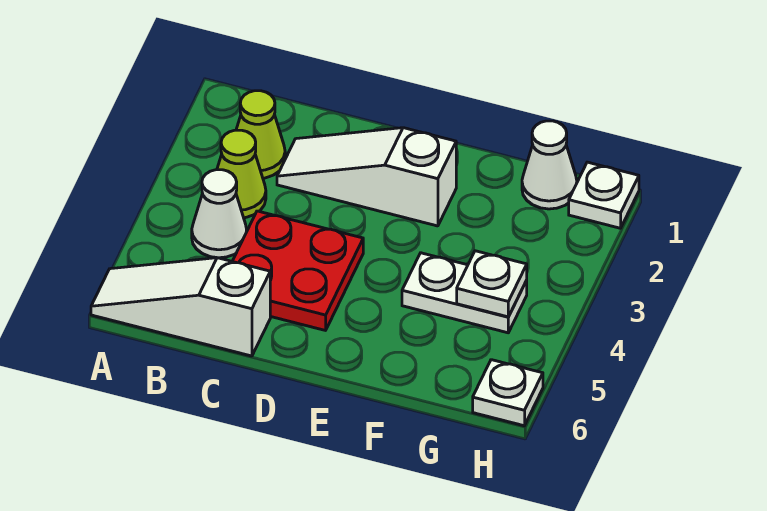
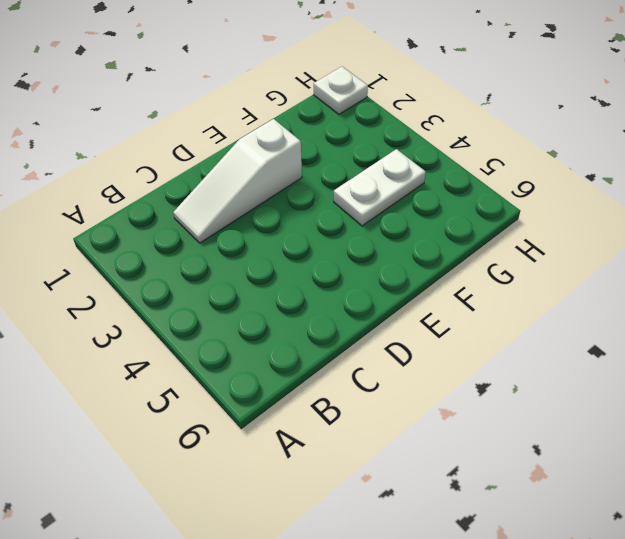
none -> white slope A6:C6 level 1 top C
none -> lime cone B2 level 1

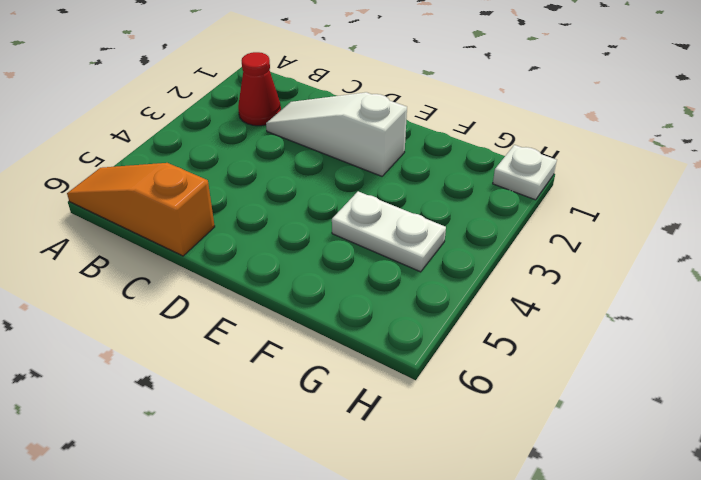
orange slope A6:C6 level 1 top C -> white slope A6:C6 level 1 top C
red cone B2 level 1 -> lime cone B2 level 1
none -> lime cone B3 level 1
none -> white cone B4 level 1

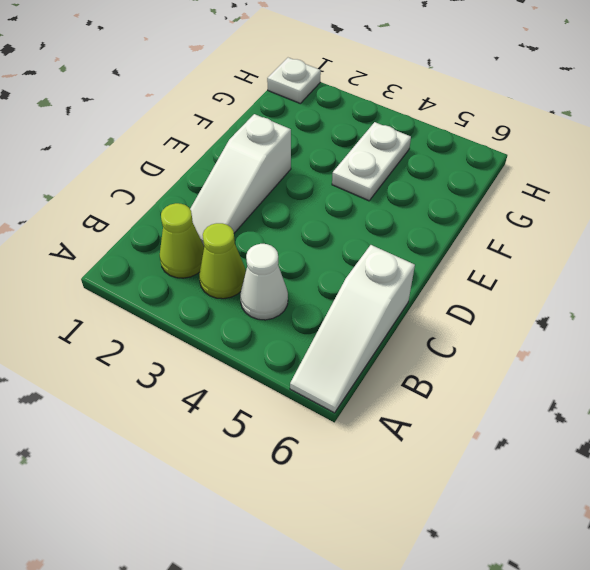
none -> red plate C4:D5 level 1
none -> white cone G1 level 1

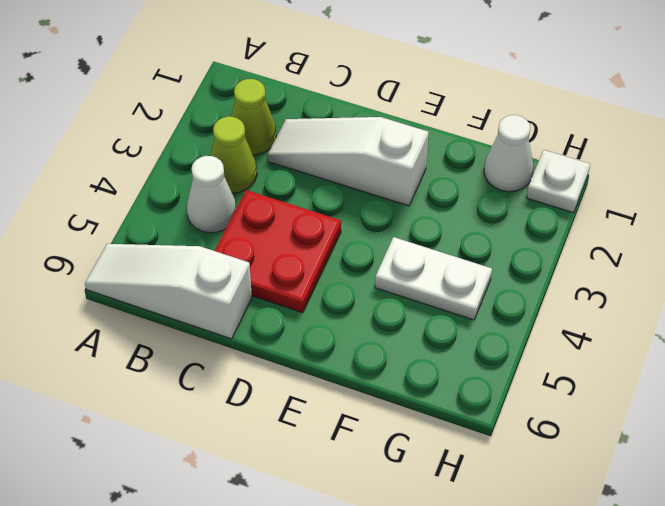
none -> white plate H6 level 1
none -> white plate G4 level 2

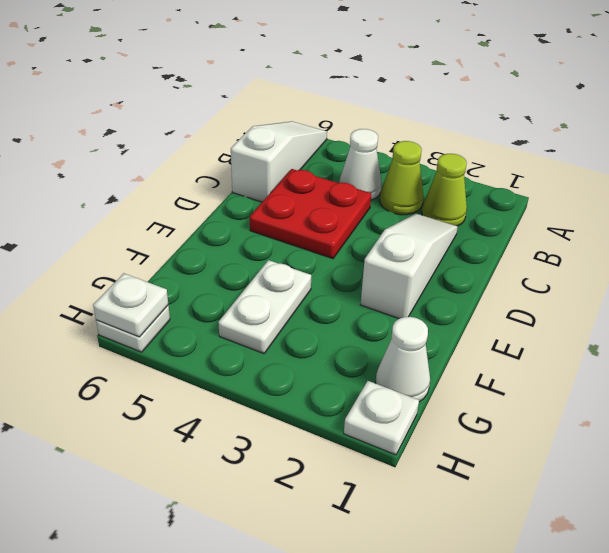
white plate H6 level 2 -> white plate G4 level 2

